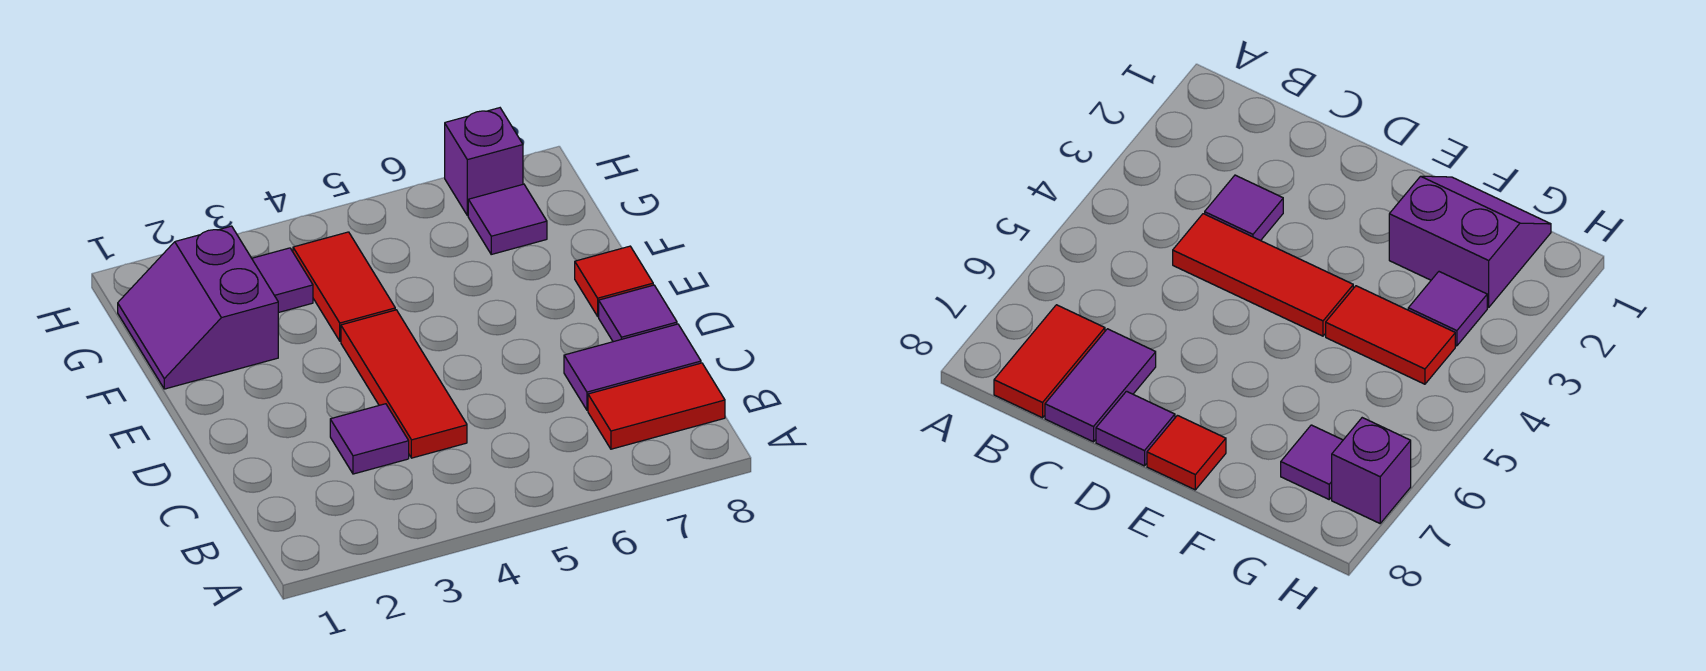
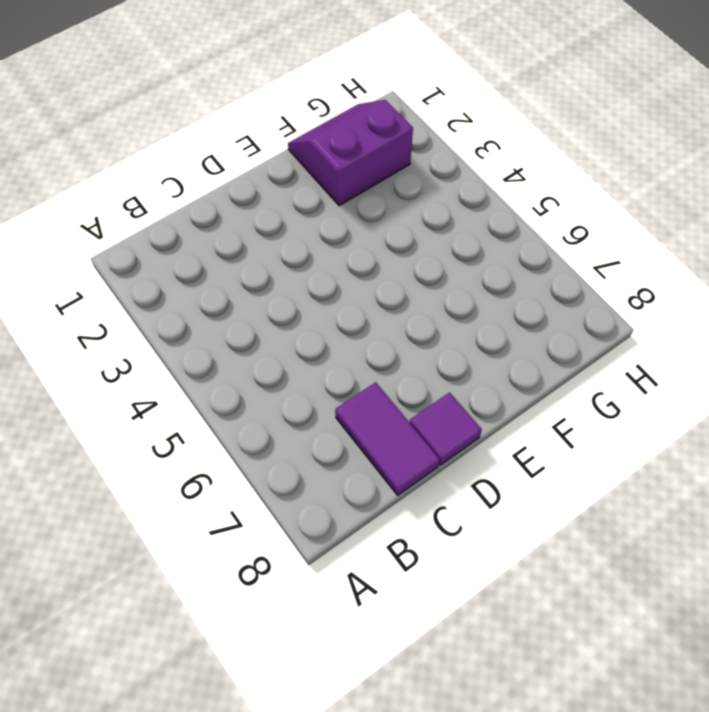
none -> red tile B7:B8 level 1
none -> purple tile C3 level 1

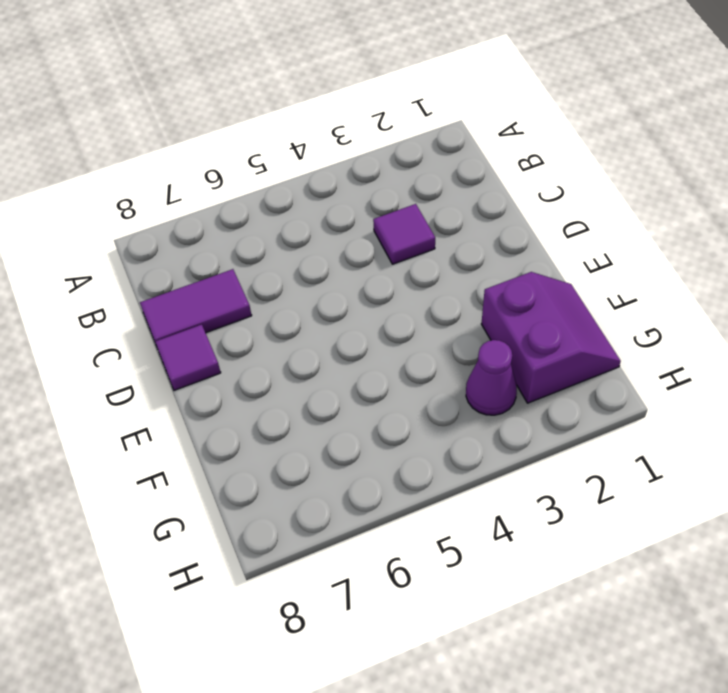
purple cone G3 level 1 -> purple tile G3 level 1
none -> red tile B7:B8 level 1
none -> red tile C4:E4 level 1

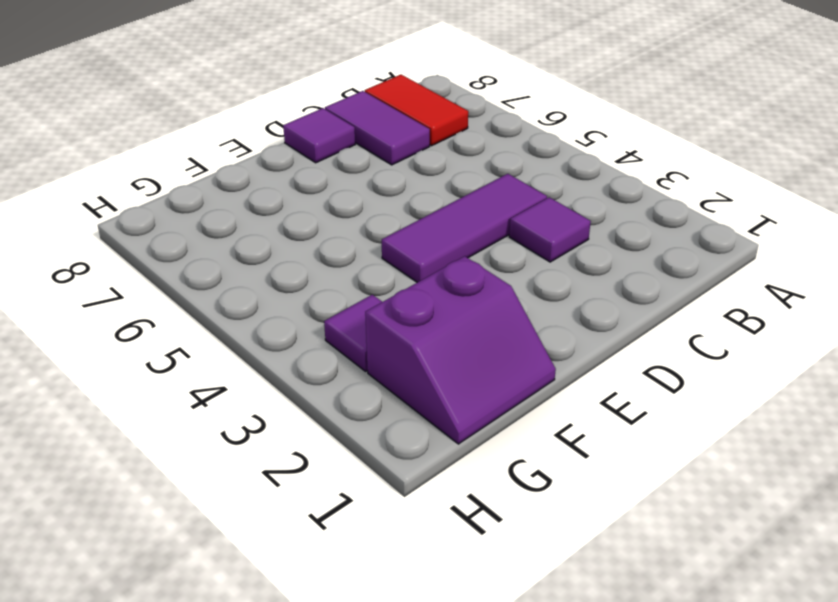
purple tile C4:E4 level 1 -> red tile C4:E4 level 1
none -> red tile E8 level 1
none -> red tile F4:G4 level 1

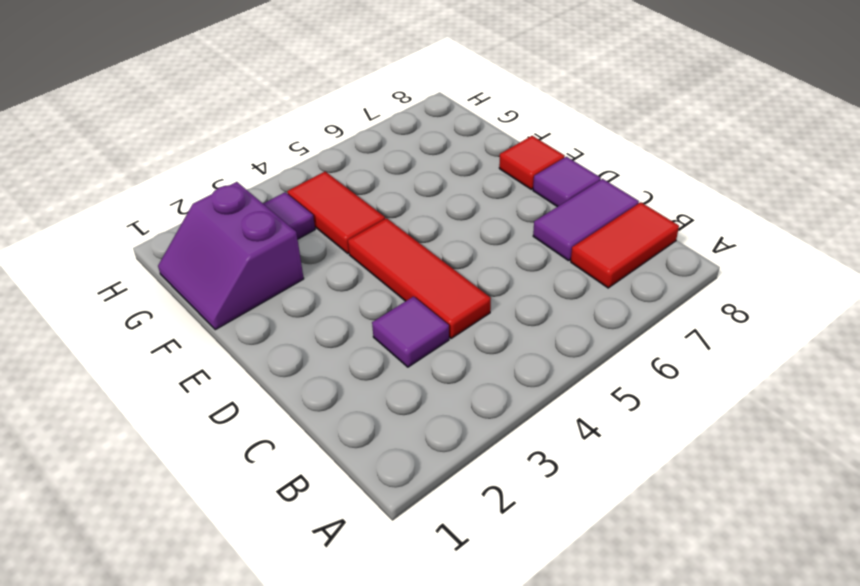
none -> purple tile G7 level 1
none -> purple brick H7 level 1

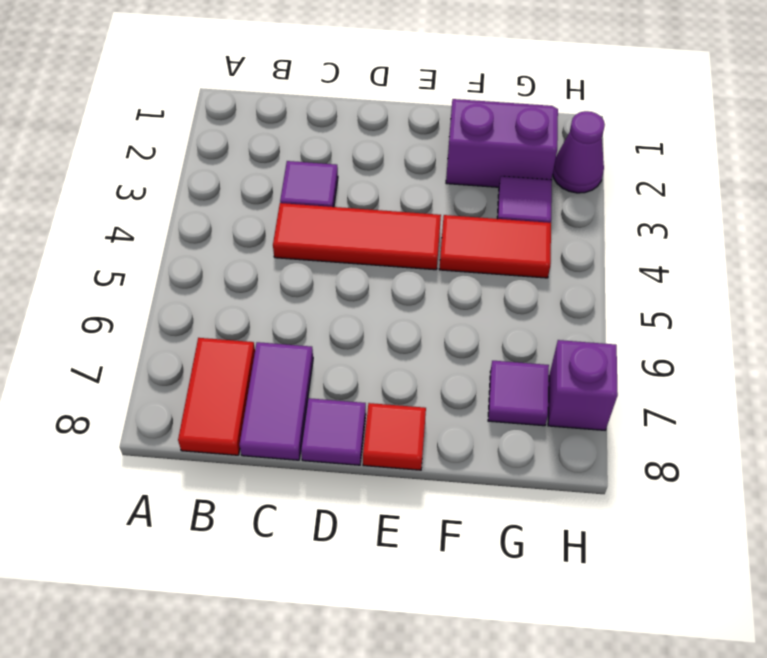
purple cone H2 level 1 -> none

